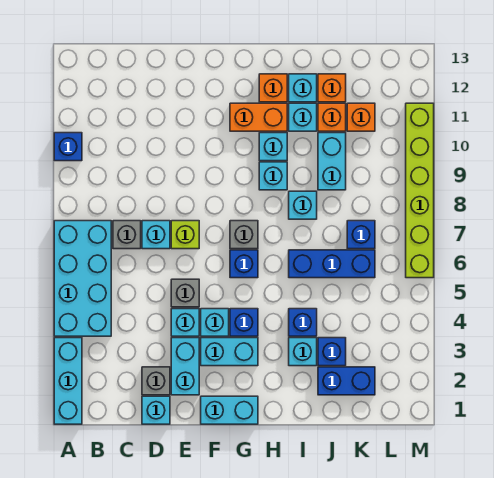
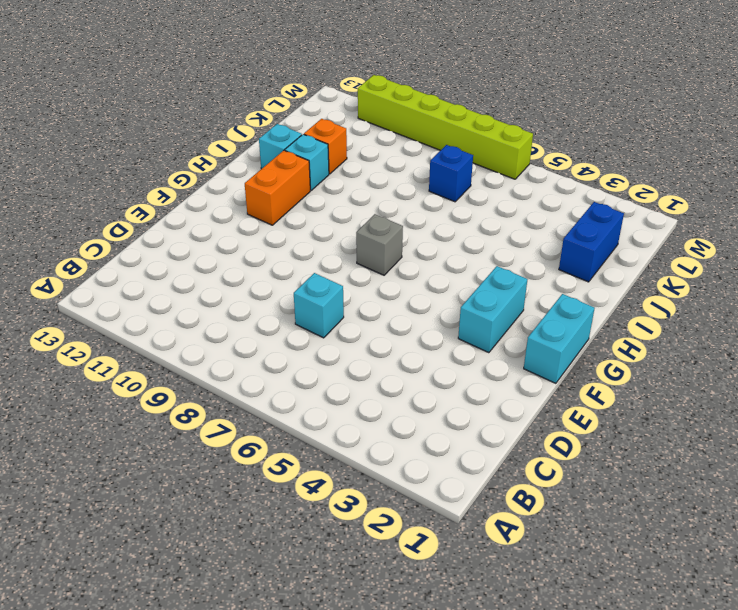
none -> cyan brick A1:A3 level 1
none -> cyan brick A4:B7 level 1
none -> blue brick A10 level 1
none -> grey brick C7 level 1

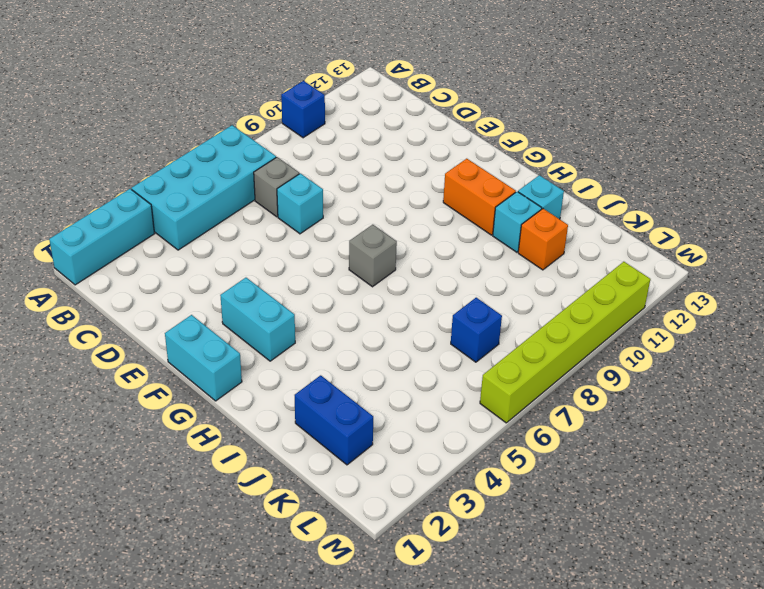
none -> cyan brick D1 level 1
none -> grey brick D2 level 1
none -> cyan brick E2:E3 level 1
none -> cyan brick E4 level 1

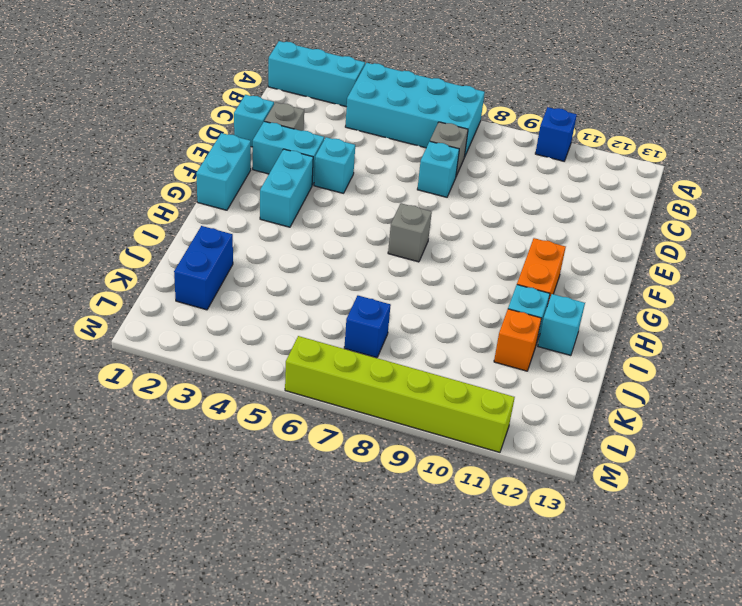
none -> grey brick E5 level 1
none -> lime brick E7 level 1
none -> cyan brick F4 level 1
none -> blue brick G4 level 1

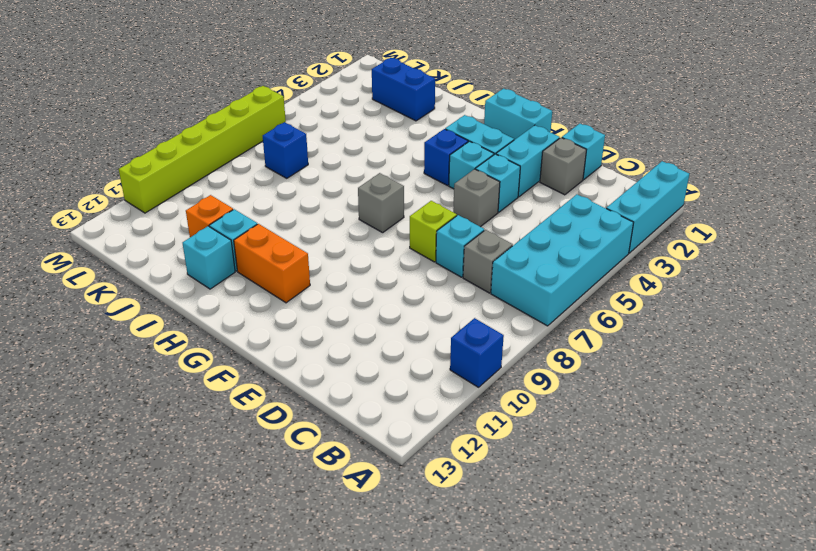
none -> blue brick G6 level 1
none -> cyan brick H9 level 1
none -> cyan brick H10 level 1
none -> orange brick H12 level 1

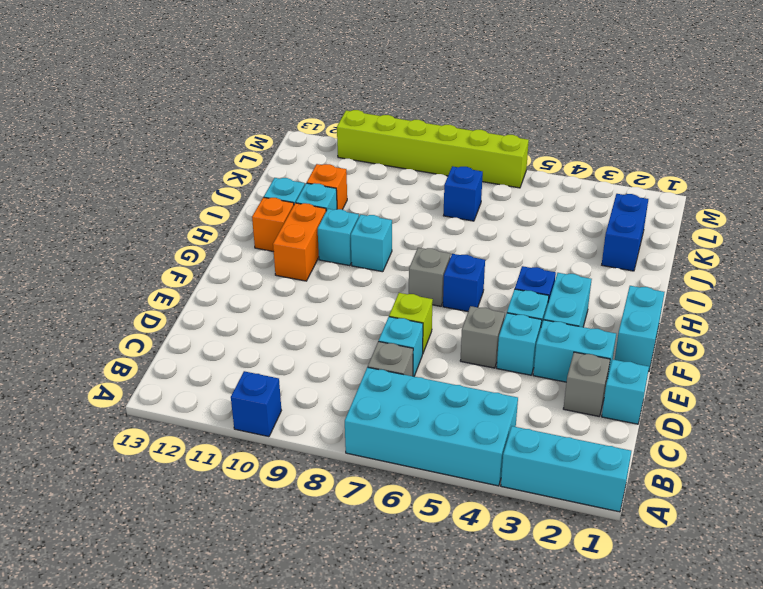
none -> cyan brick I3 level 1
none -> blue brick I4 level 1
none -> blue brick I6:K6 level 1
none -> cyan brick I8 level 1

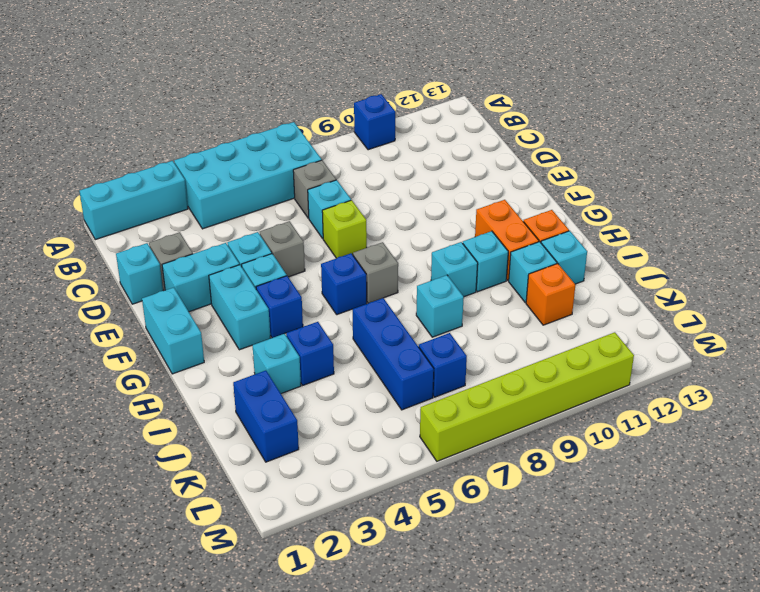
none -> blue brick J3 level 1
none -> cyan brick J9:J10 level 1
none -> orange brick J12 level 1
none -> orange brick K11 level 1

